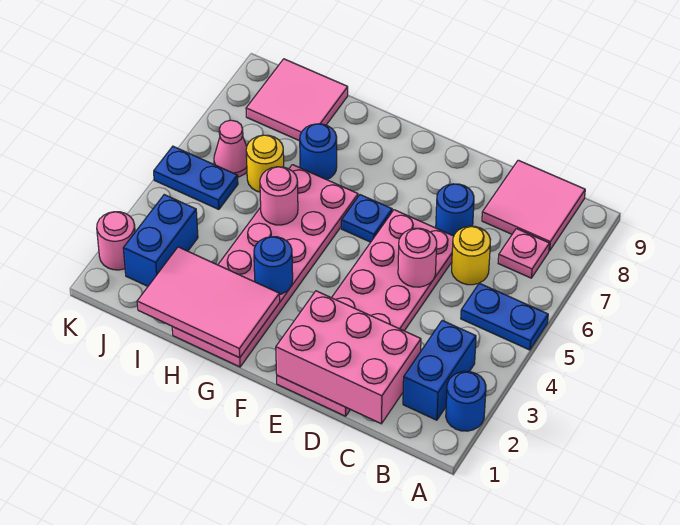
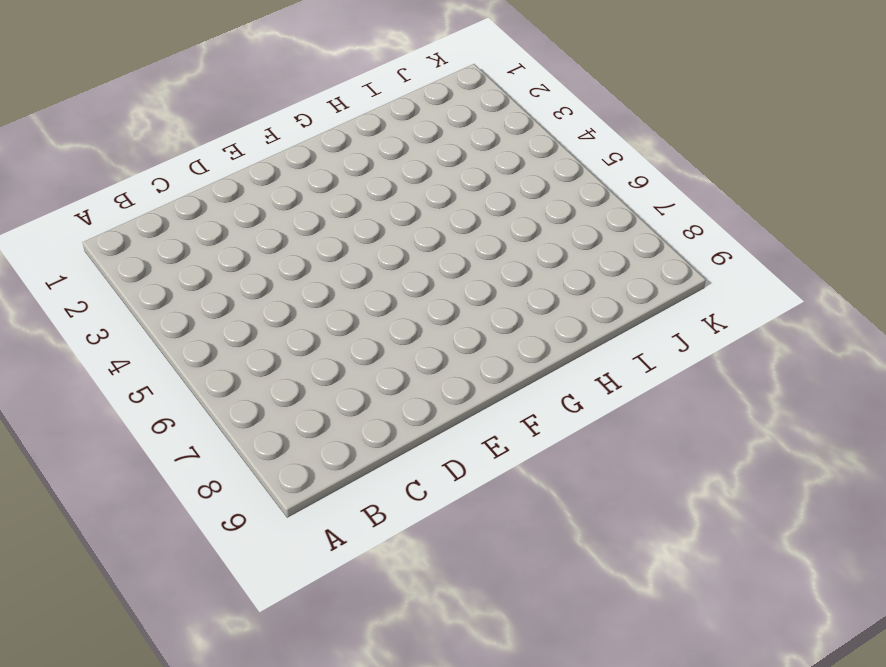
none -> blue round brick A2 level 1
none -> blue plate A5:B5 level 1
none -> blue brick B2:B3 level 1

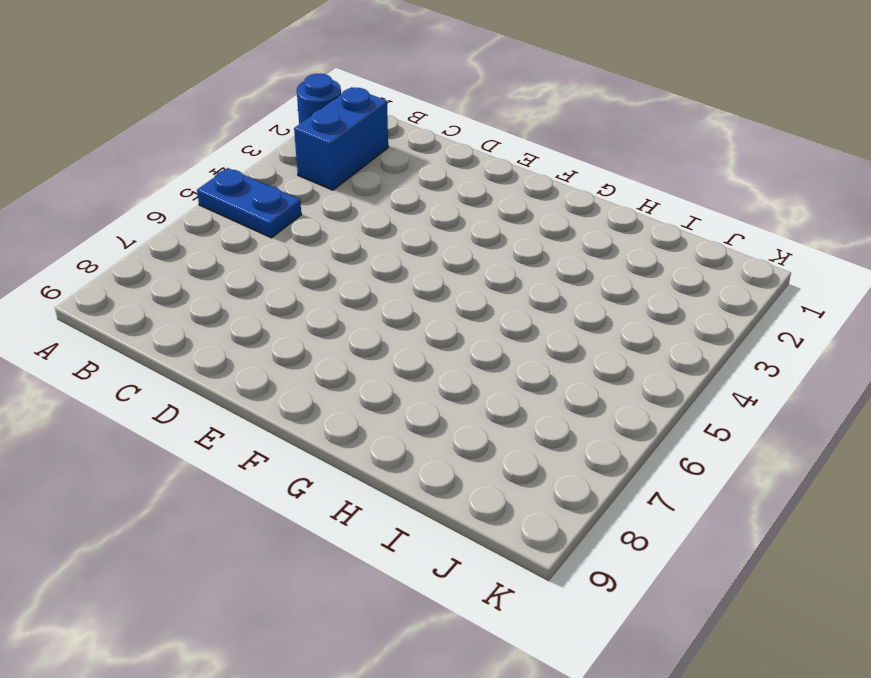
none -> pink plate B7 level 1
none -> pink tile B8:C9 level 1
none -> yellow round brick C6 level 1

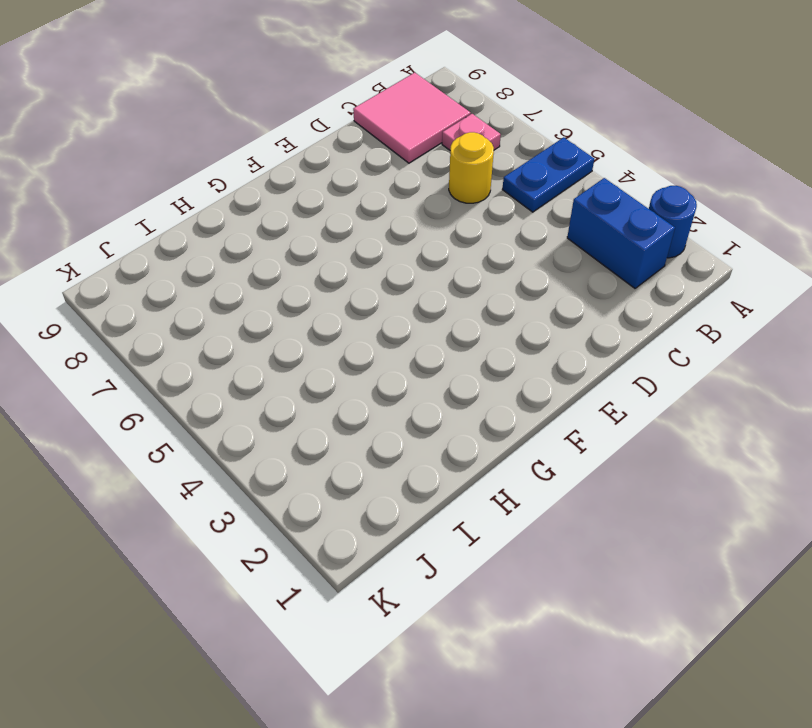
none -> pink plate D1:E6 level 1
none -> blue round brick D7 level 1
none -> blue plate F6 level 1

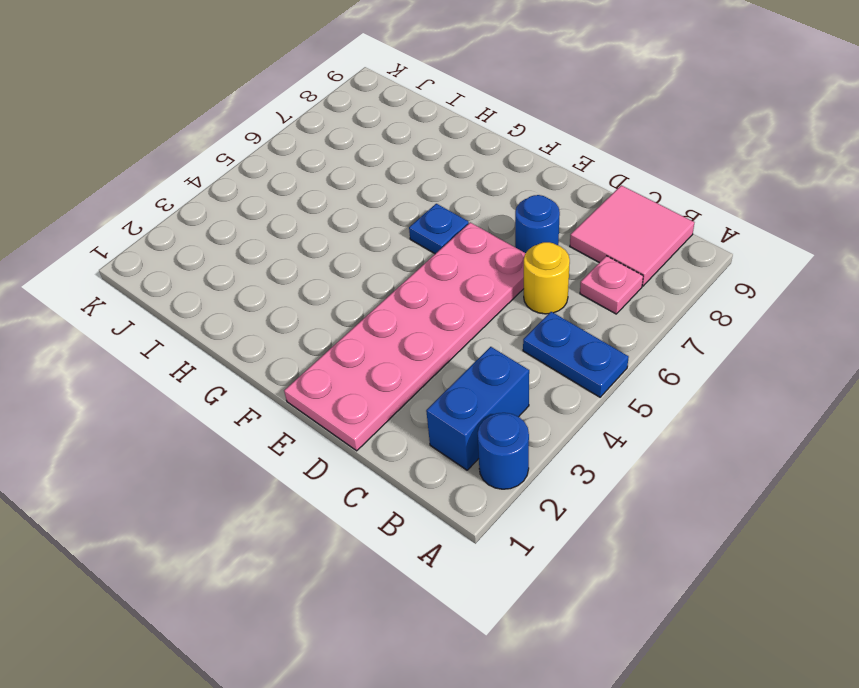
none -> pink plate G1:H6 level 1
none -> blue round brick H7 level 1
none -> yellow round brick I6 level 1

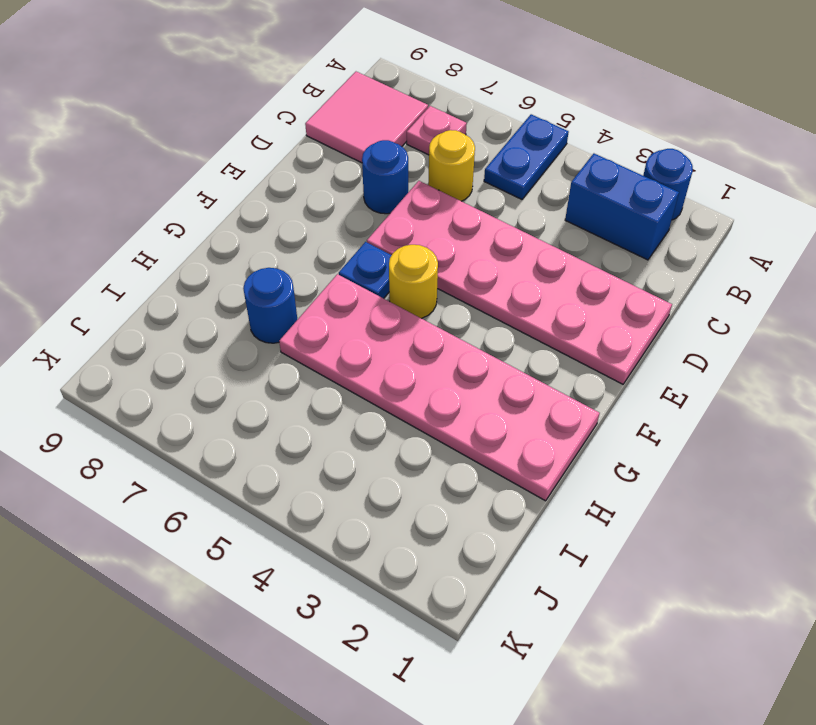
yellow round brick F5 level 1 -> yellow round brick I6 level 1
none -> pink tile I8:J9 level 1
none -> blue brick J2:J3 level 1
none -> blue plate J5:K5 level 1

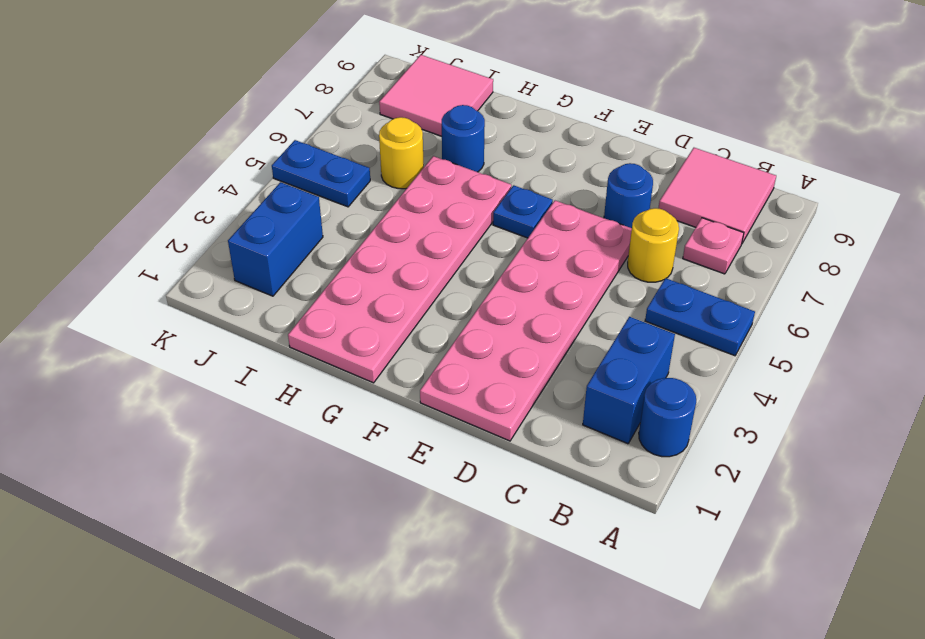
none -> pink cone J6 level 1
none -> pink round brick K2 level 1
none -> pink brick C1:E2 level 2

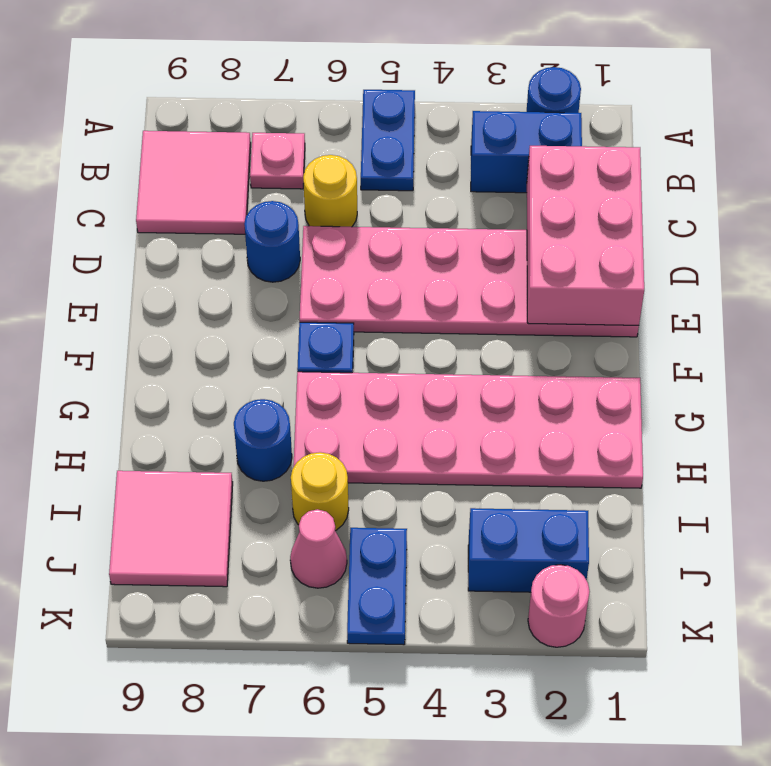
none -> pink round brick D5 level 2
none -> pink tile G1:I2 level 2
none -> blue round brick G3 level 2

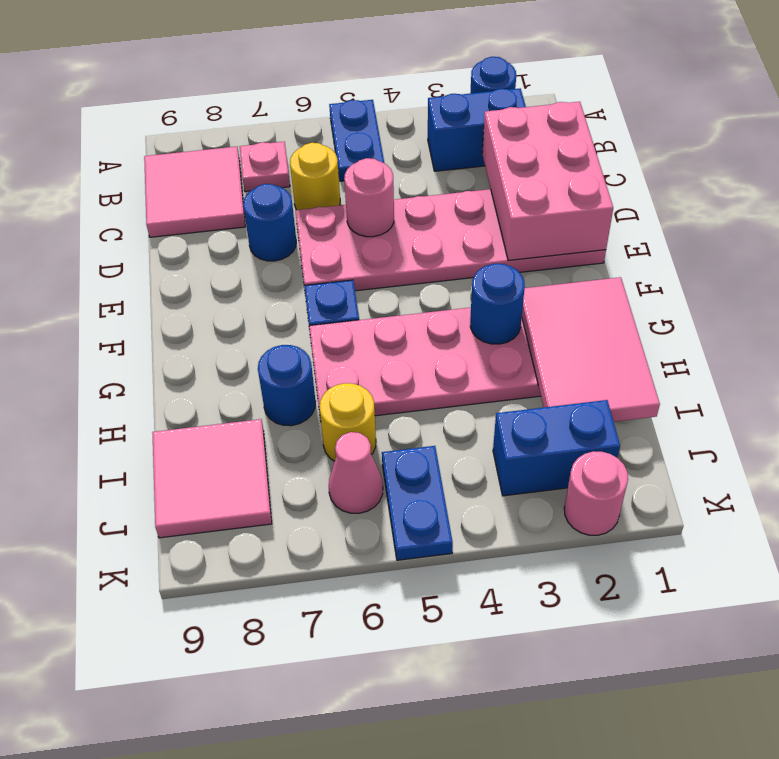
none -> pink round brick H5 level 2

